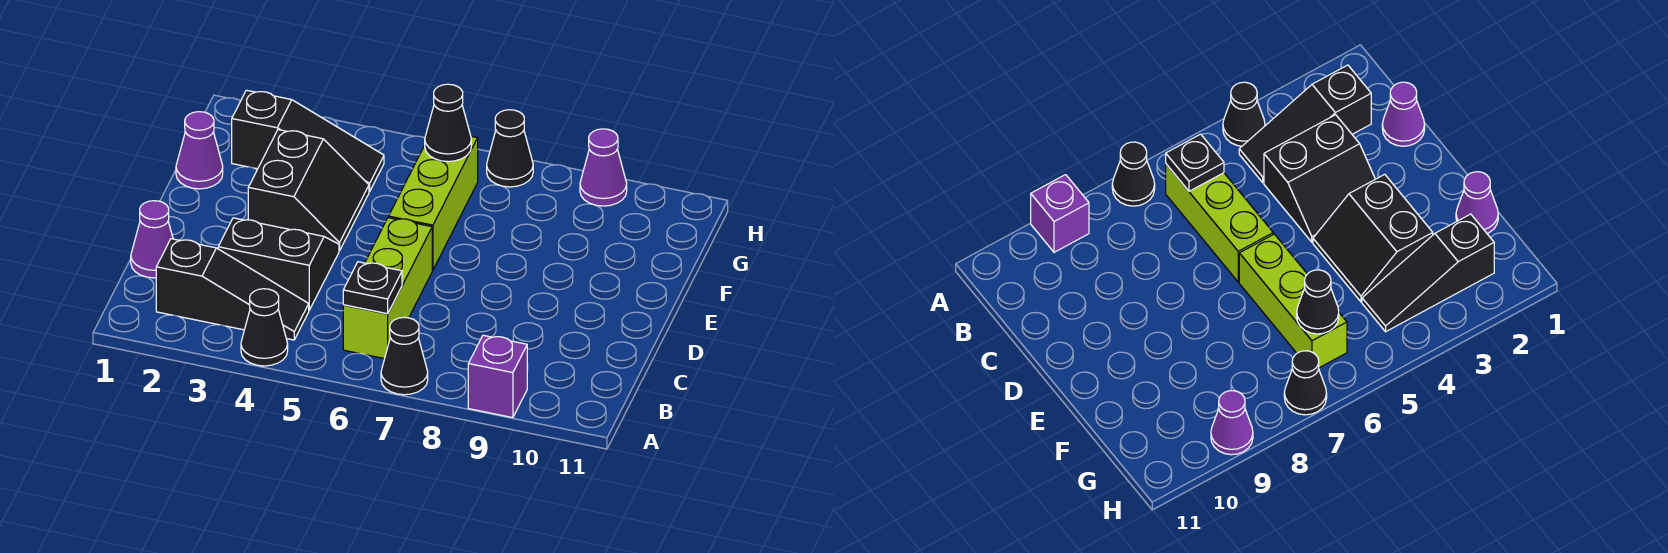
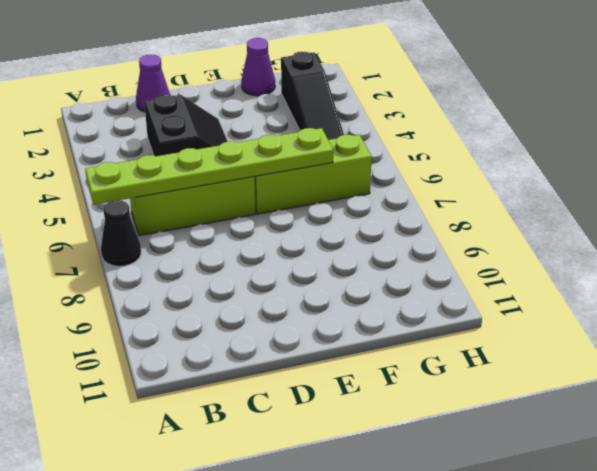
lime plate A6:F6 level 2 -> black plate B6 level 2
none -> black cone A4 level 1
none -> purple brick A9 level 1
none -> black slope B2:B4 level 1 top 2

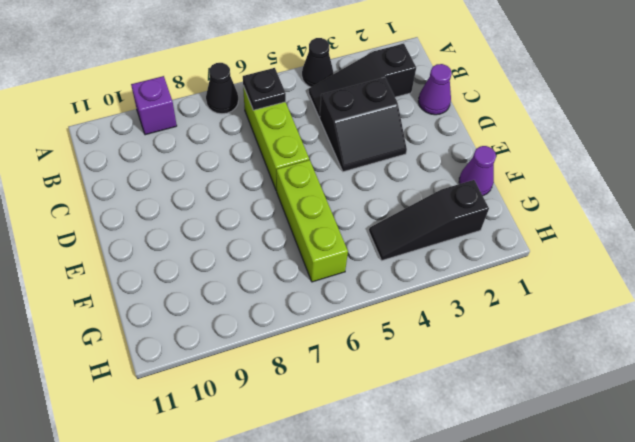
none -> black slope E3:F4 level 1 top 3
none -> black cone H7 level 1
none -> purple cone H9 level 1

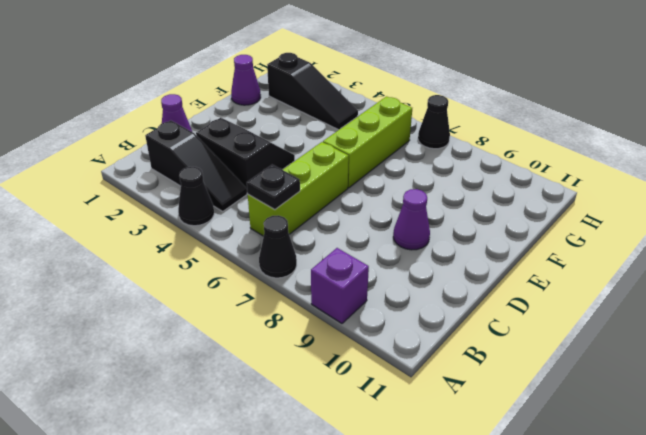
purple cone D9 level 1 -> purple cone H9 level 1
none -> black slope E3:F4 level 1 top 3
none -> black cone G6 level 2

